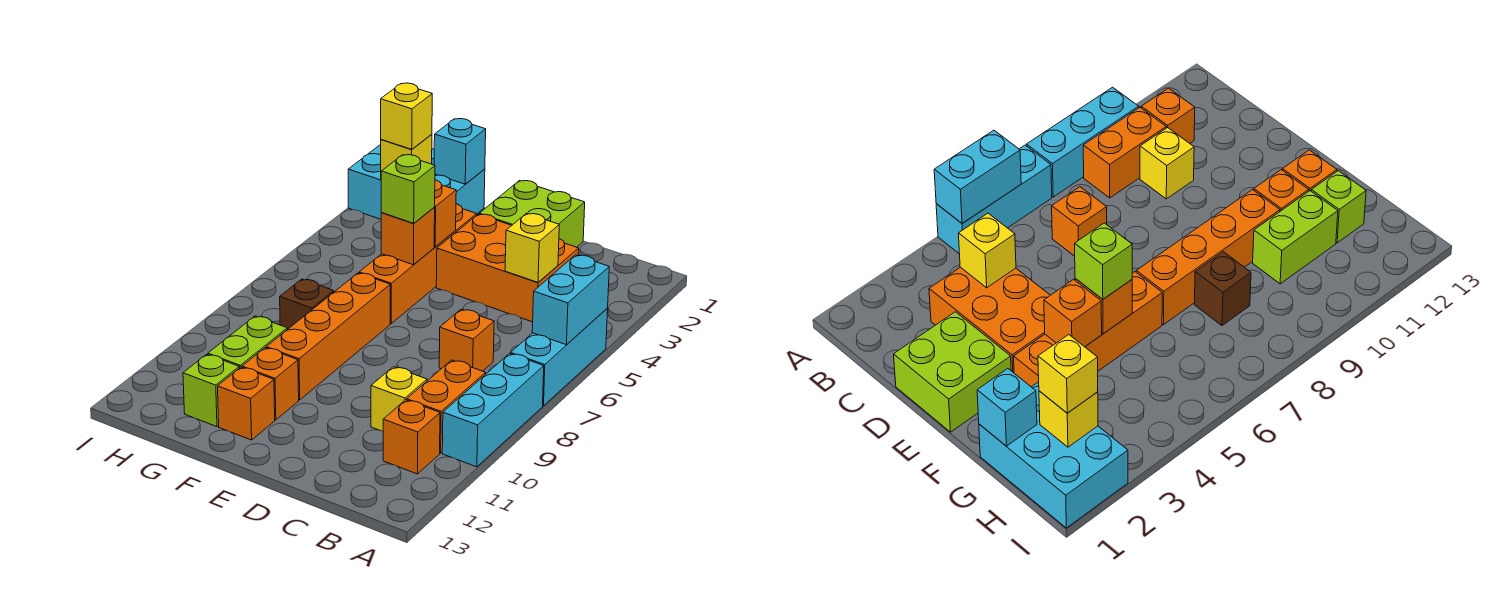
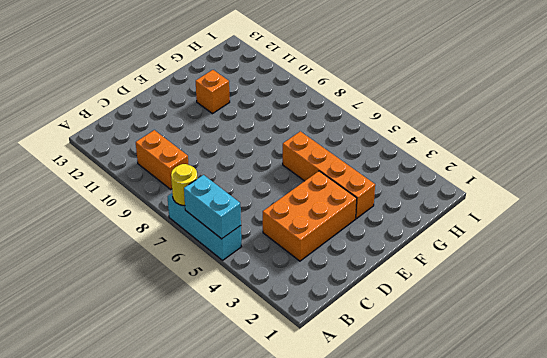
yellow round brick A7 level 2 -> none
none -> cyan brick A8:A10 level 1
none -> orange brick B11 level 1
none -> orange brick C7 level 1

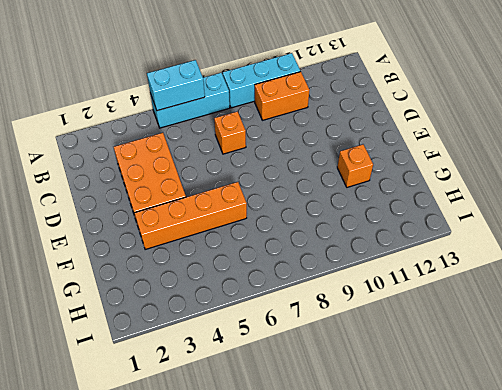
none -> orange brick B11 level 1
none -> yellow brick C10 level 1
none -> lime brick D1:E2 level 1

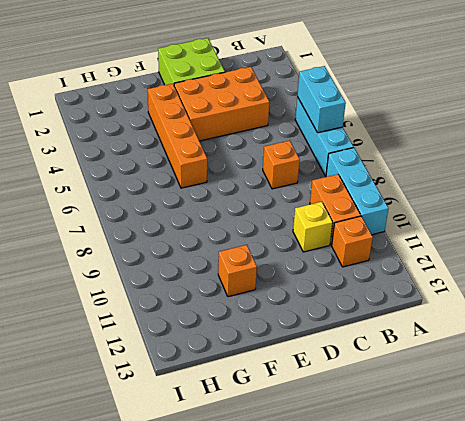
none -> orange brick F7:F10 level 1
none -> orange brick F12 level 1
none -> cyan brick G1:I2 level 1

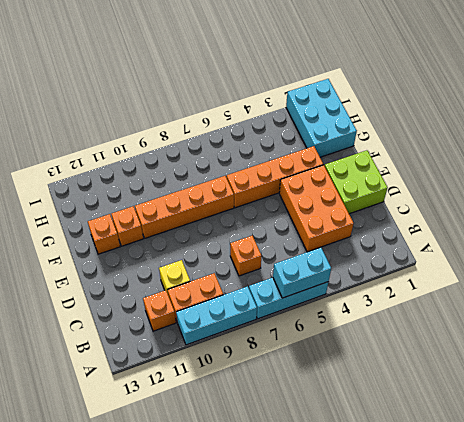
none -> brown brick G8 level 1
none -> lime brick G10:G11 level 1
none -> lime brick G12 level 1

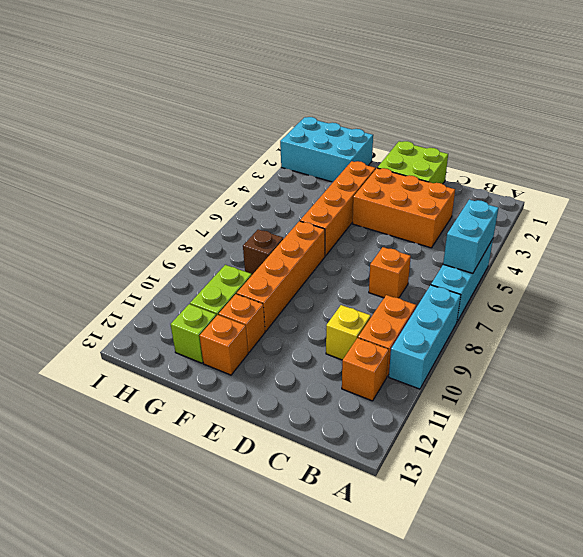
none -> yellow brick C4 level 2
none -> orange brick F4 level 2
none -> orange brick F5 level 2

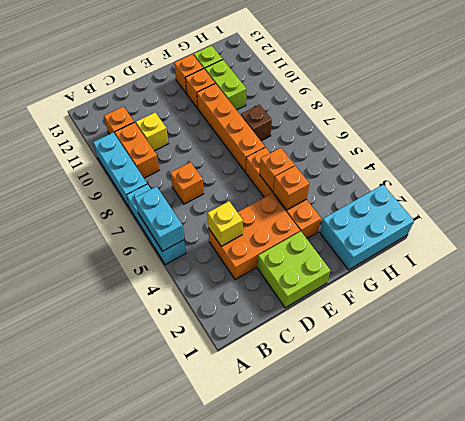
none -> cyan brick G1 level 2
none -> yellow brick H2 level 2
none -> lime brick F5 level 3

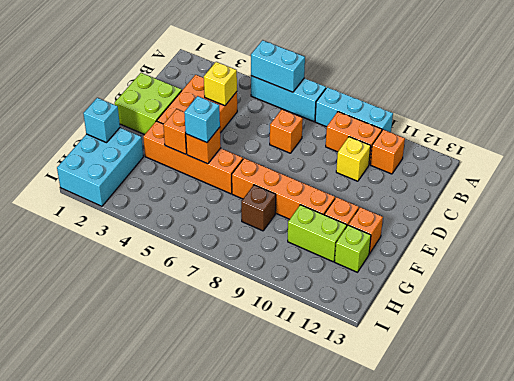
cyan brick F5 level 3 -> lime brick F5 level 3
none -> yellow brick H2 level 2
none -> yellow brick H2 level 3

